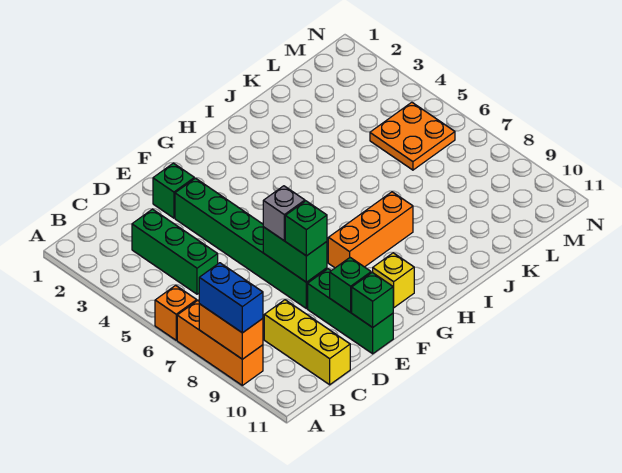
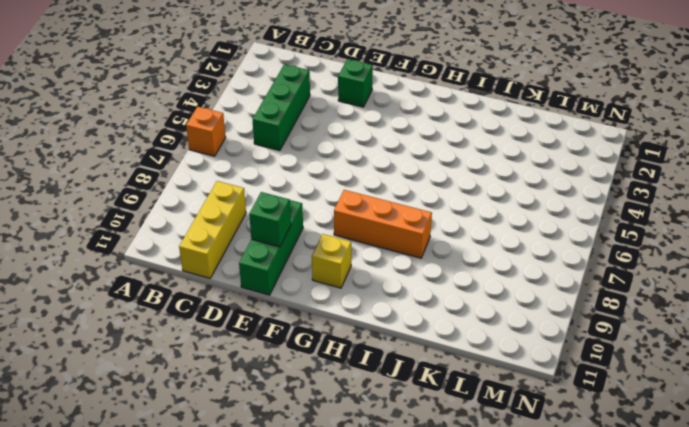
none -> orange brick A7:A9 level 1
none -> green brick E3:E8 level 1
none -> orange plate L5:M6 level 1

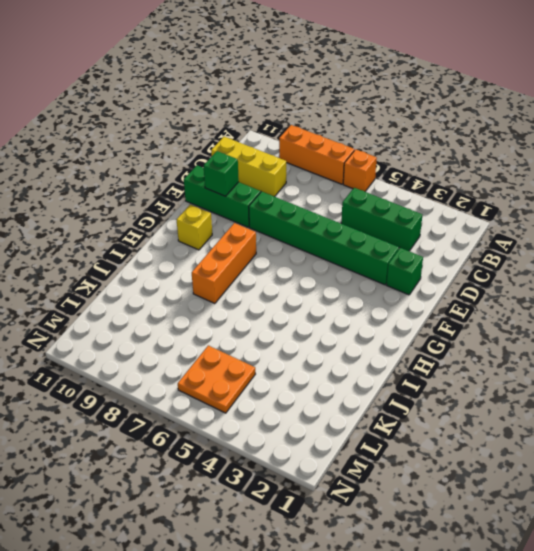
none -> orange brick A8:A9 level 2
none -> green brick E7:E8 level 2
none -> green brick E11 level 2

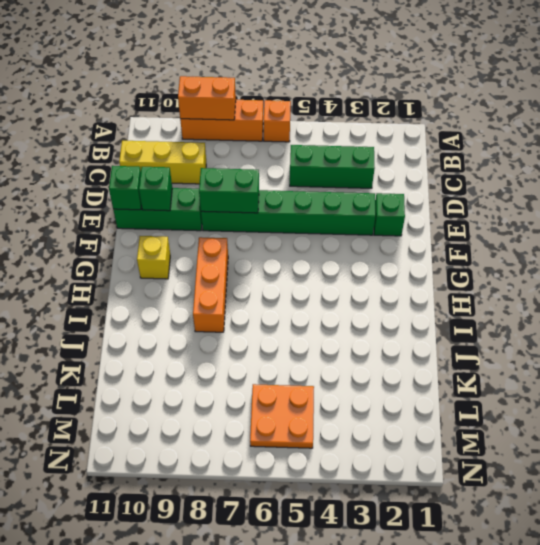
none -> blue brick A8:A9 level 3
none -> grey brick E7 level 3
none -> green brick E8 level 3

